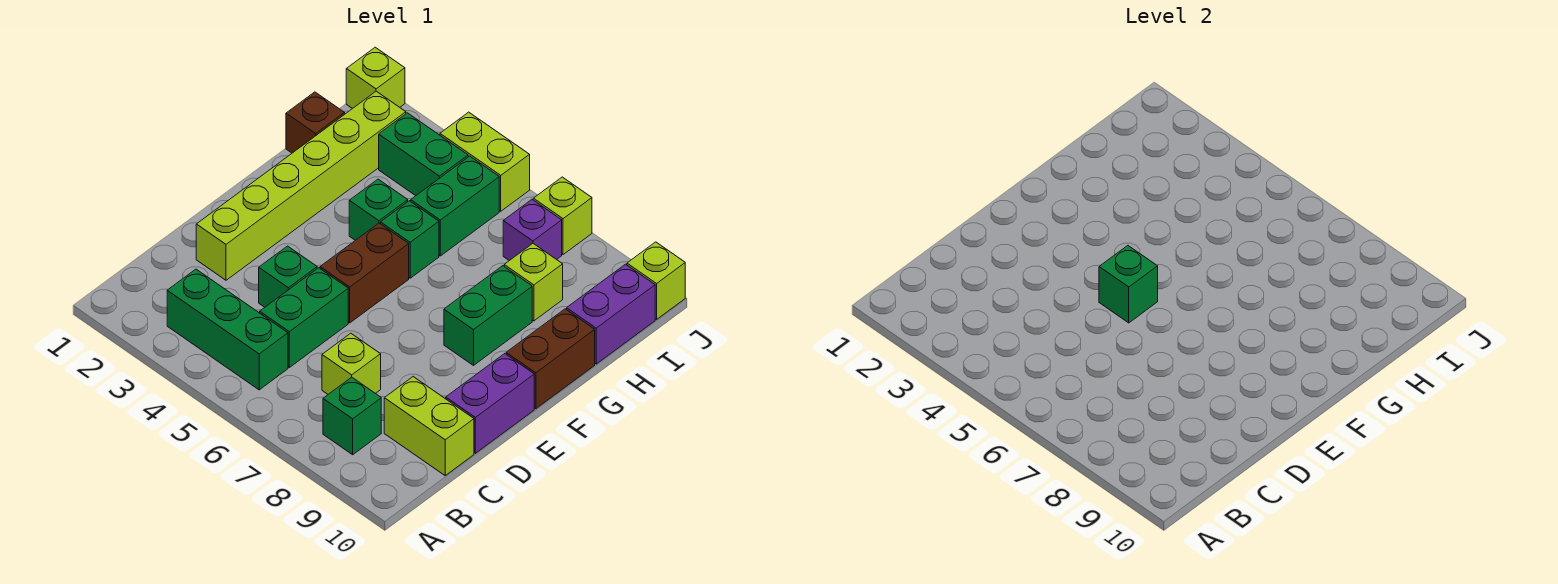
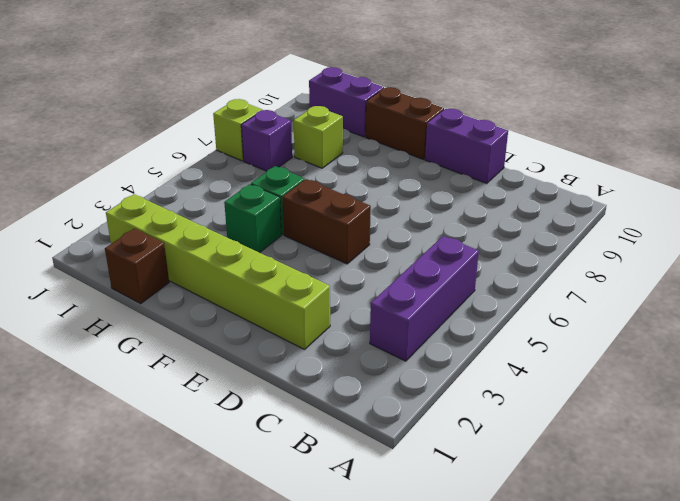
purple brick B3:B5 level 1 -> green brick B3:B5 level 1
none -> green brick B8 level 1
none -> green brick C5:D5 level 1
none -> lime brick C7 level 1

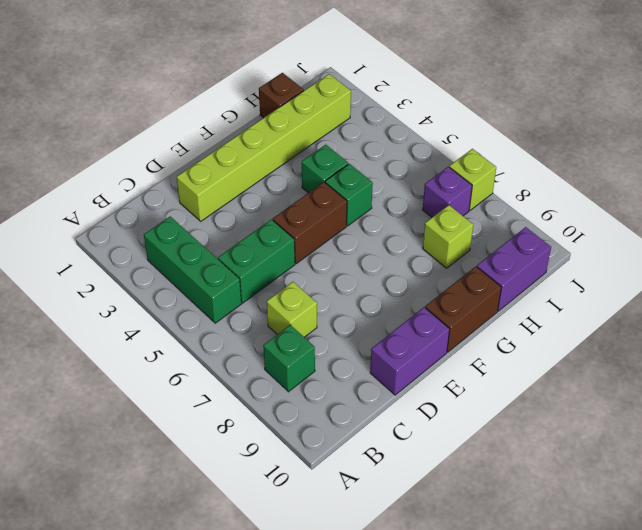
none -> lime brick C9:C10 level 1
none -> green brick D4 level 1
none -> green brick F8:G8 level 1

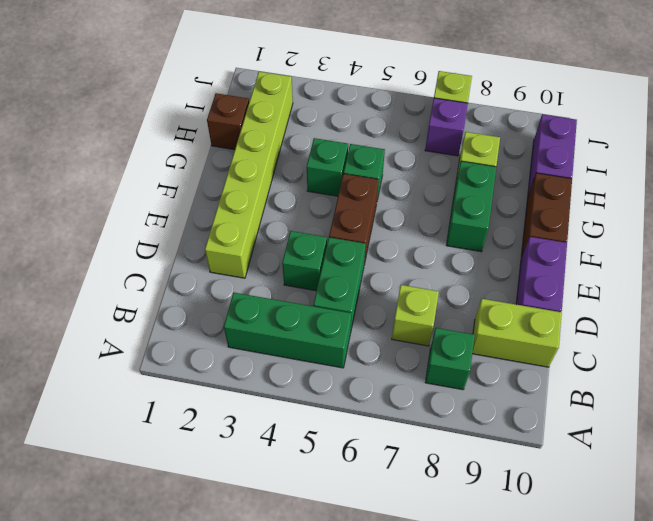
none -> green brick H5:I5 level 1
none -> green brick I3:I4 level 1
none -> lime brick J1 level 1

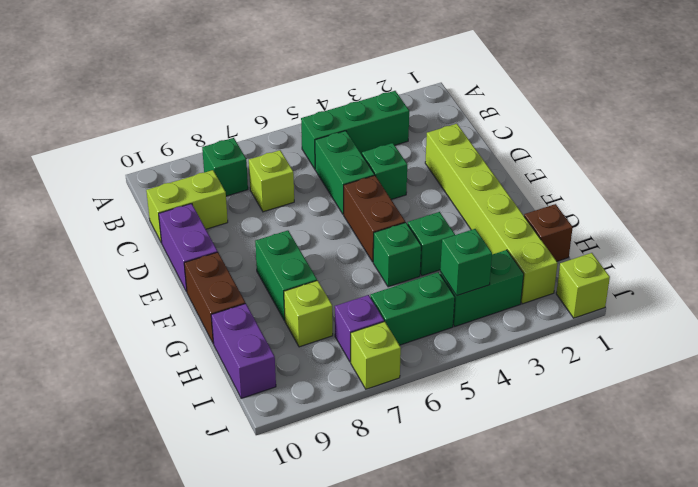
green brick I4 level 2 -> green brick E5 level 2
green brick I5:I6 level 1 -> green brick H5:I5 level 1
none -> lime brick J4:J5 level 1
none -> lime brick J10 level 1

